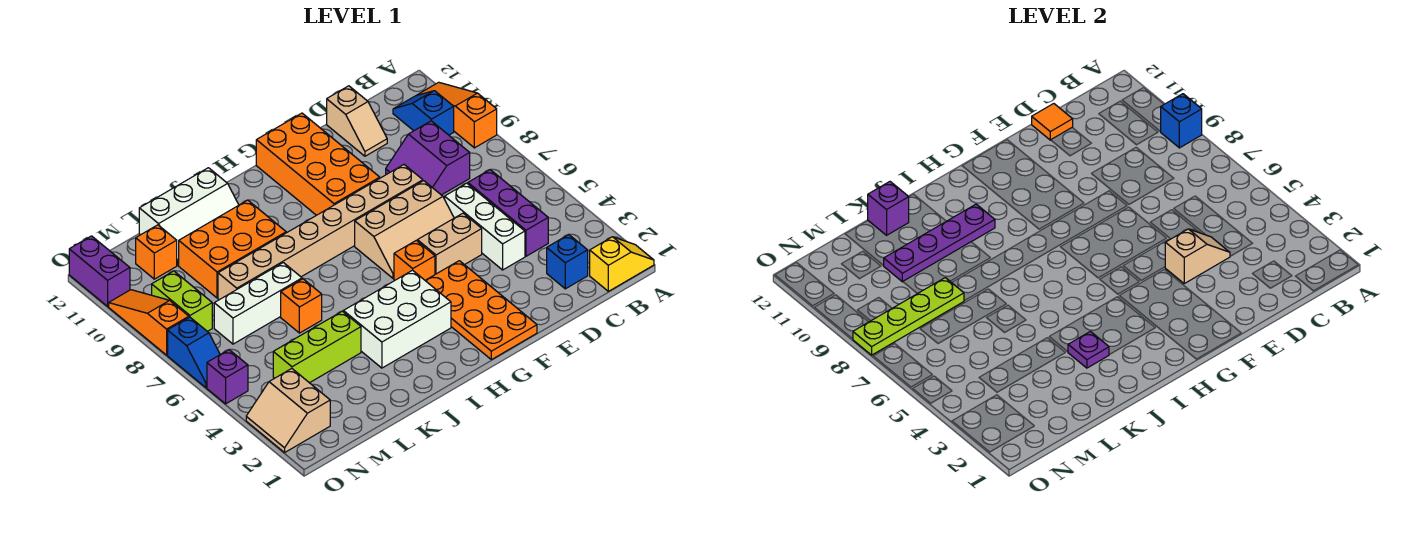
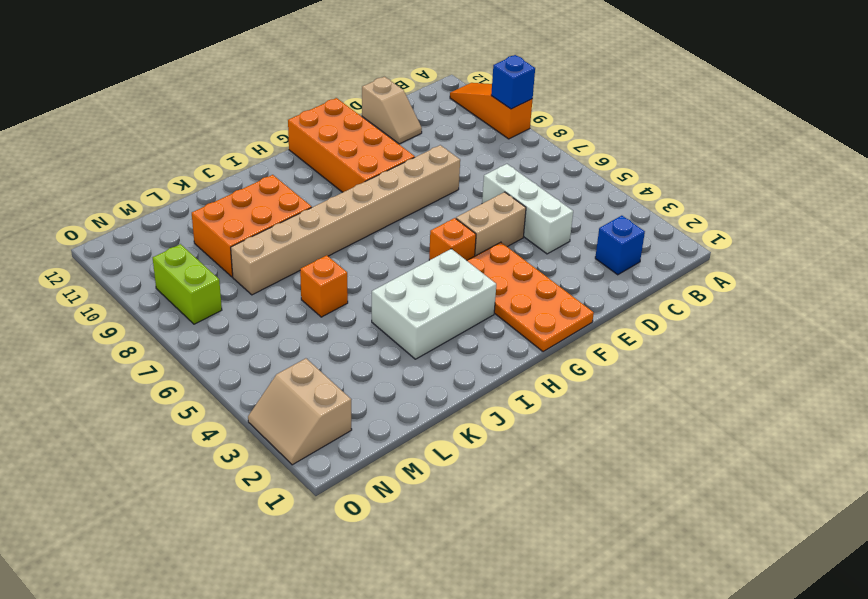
none -> yellow slope A1:B1 level 1 top B
none -> blue slope B10:B11 level 1 top 10
none -> purple brick C4:C6 level 1
none -> purple slope C8:D9 level 1 top C

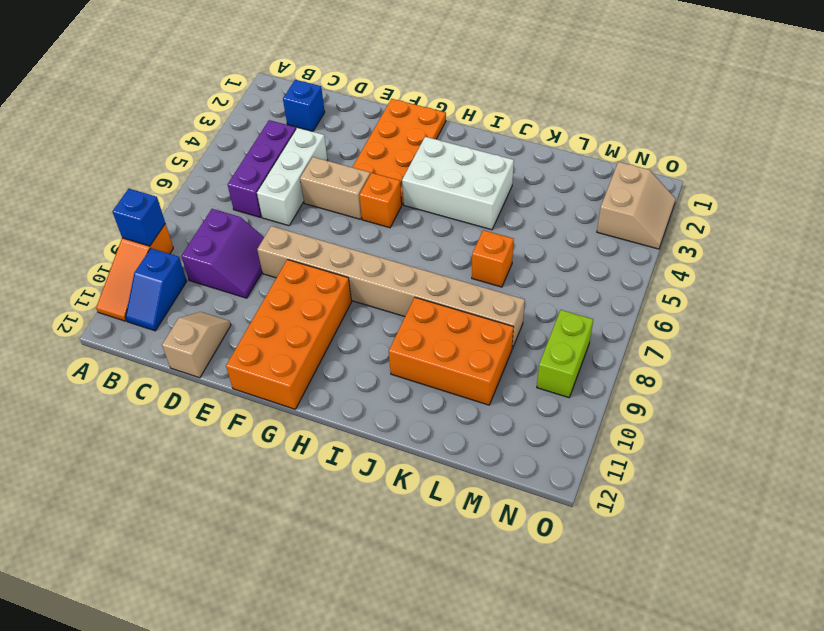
none -> yellow slope A1:B1 level 1 top B
none -> tan slope E6:G7 level 1 top 7
none -> white slope J11:L12 level 1 top 12
none -> lime brick K4:M4 level 1

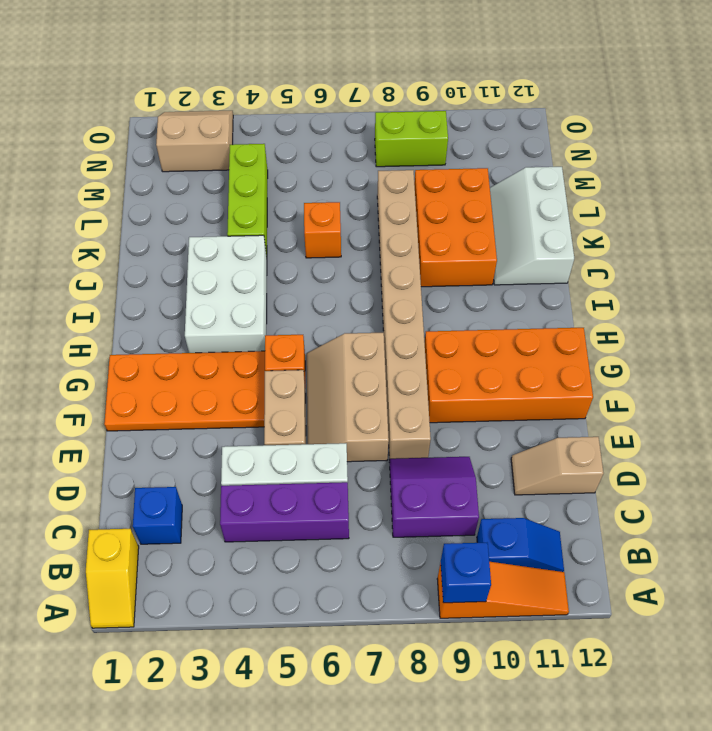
none -> white brick K7:M7 level 1
none -> orange brick M11 level 1
none -> purple brick O5 level 1
none -> blue slope O6:O7 level 1 top 7

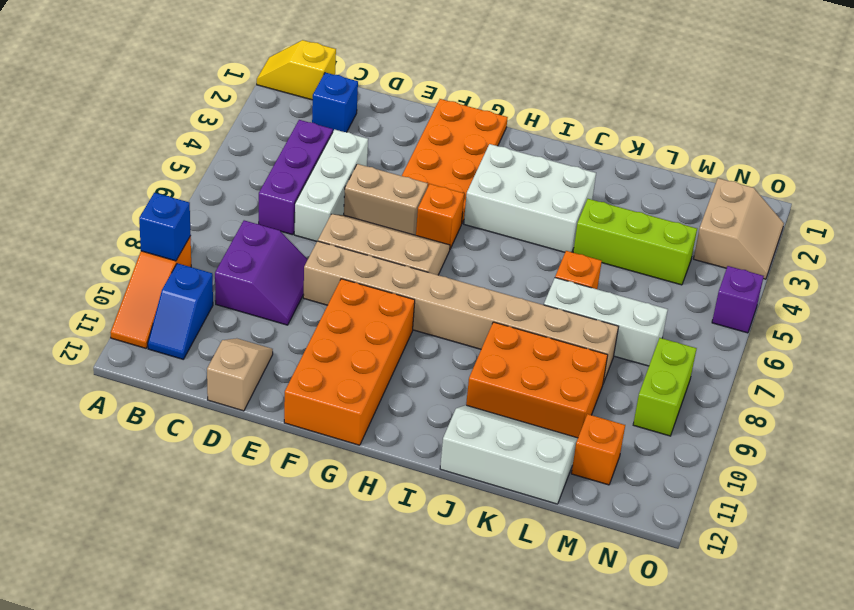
none -> blue slope O6:O7 level 1 top 7
none -> orange slope O8:O10 level 1 top 8
none -> purple brick O11:O12 level 1
none -> tan slope D4:E4 level 2 top E

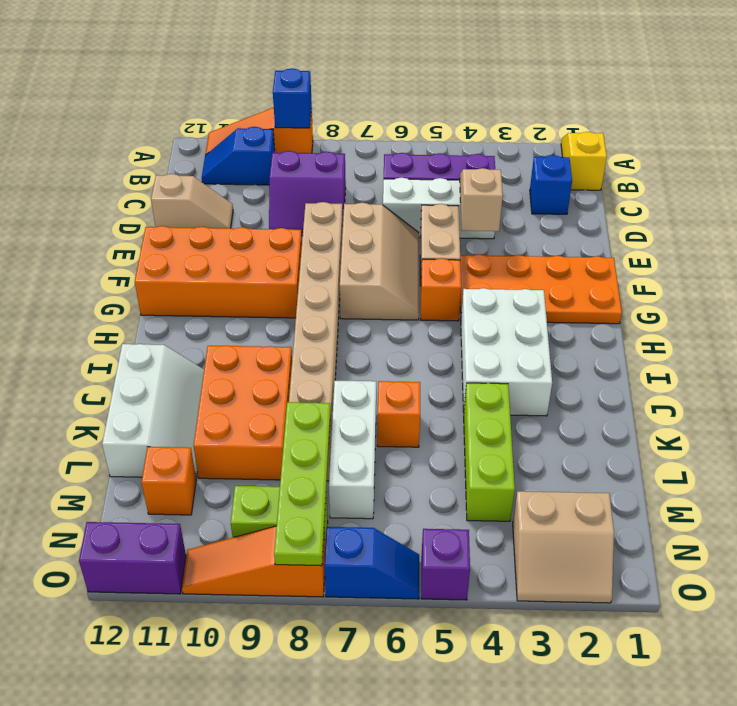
none -> orange tile D12 level 2
none -> purple plate I10:L10 level 2
none -> purple plate J3 level 2
none -> purple brick K12 level 2

